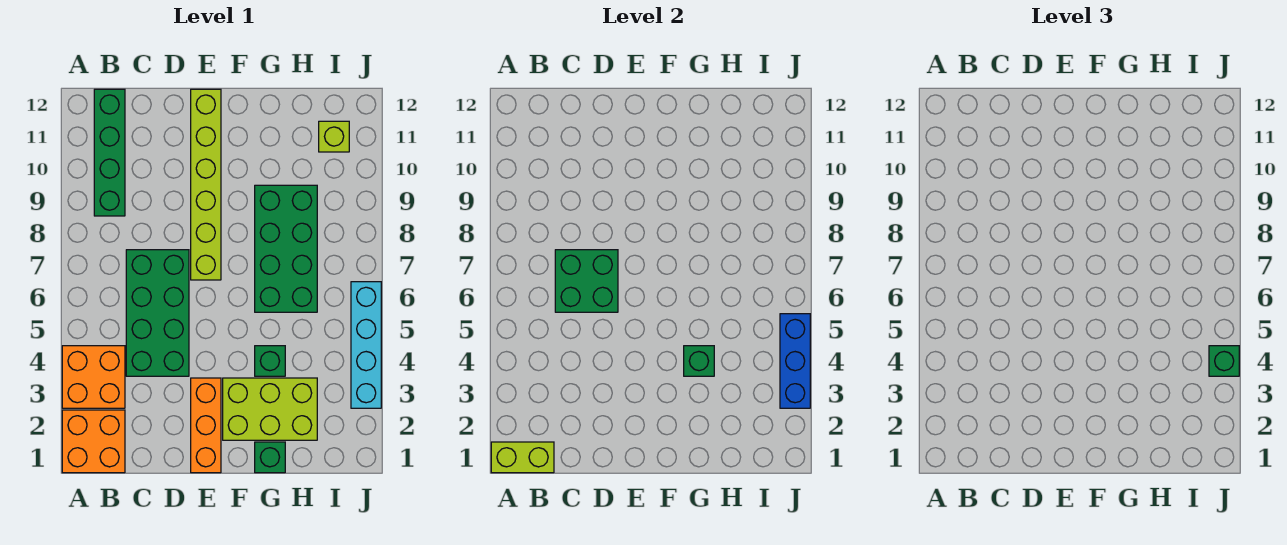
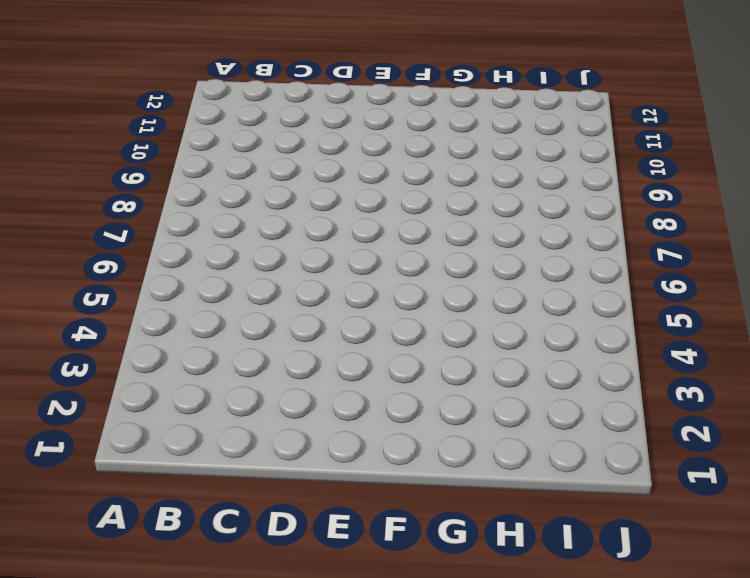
none -> orange brick A1:B2 level 1
none -> orange brick A3:B4 level 1
none -> green brick B9:B12 level 1

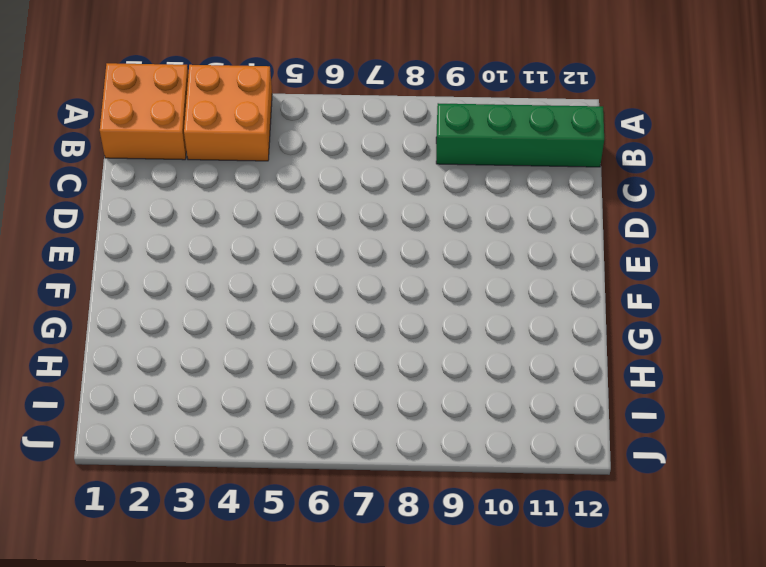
none -> green brick C4:D7 level 1
none -> orange brick E1:E3 level 1
none -> lime brick E7:E12 level 1

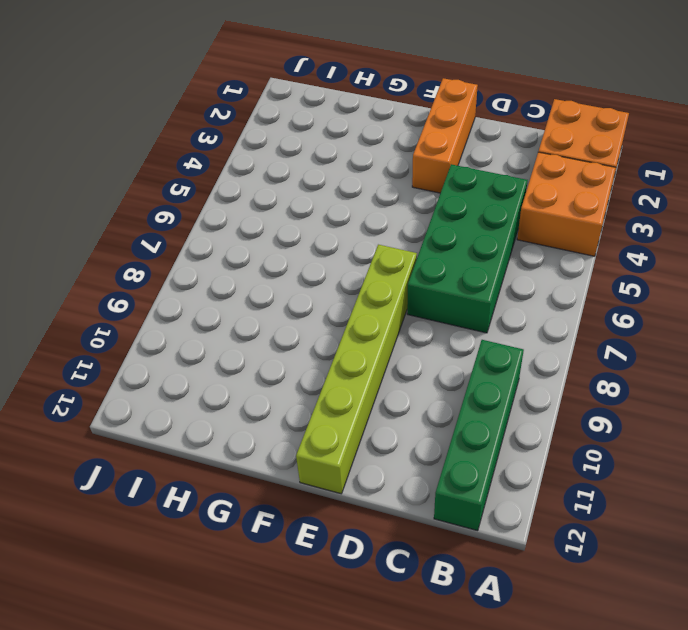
none -> lime brick F2:H3 level 1
none -> green brick G1 level 1
none -> green brick G4 level 1

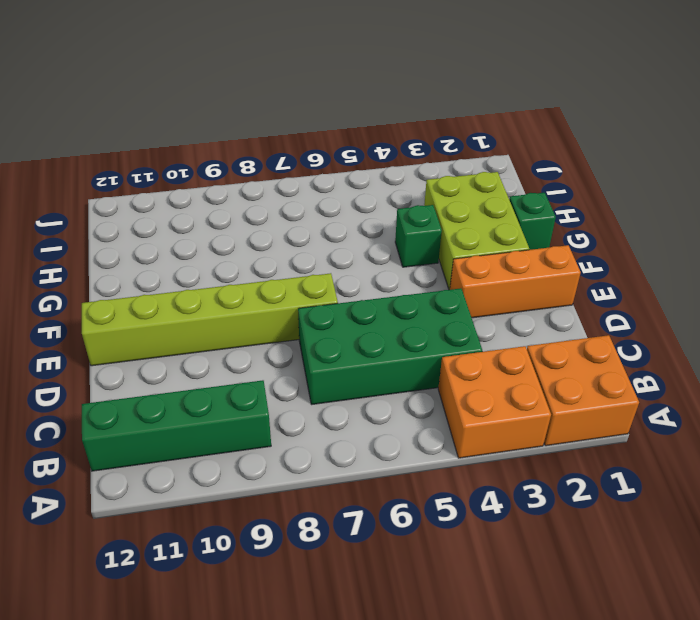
none -> green brick G6:H9 level 1
none -> lime brick I11 level 1
none -> cyan brick J3:J6 level 1

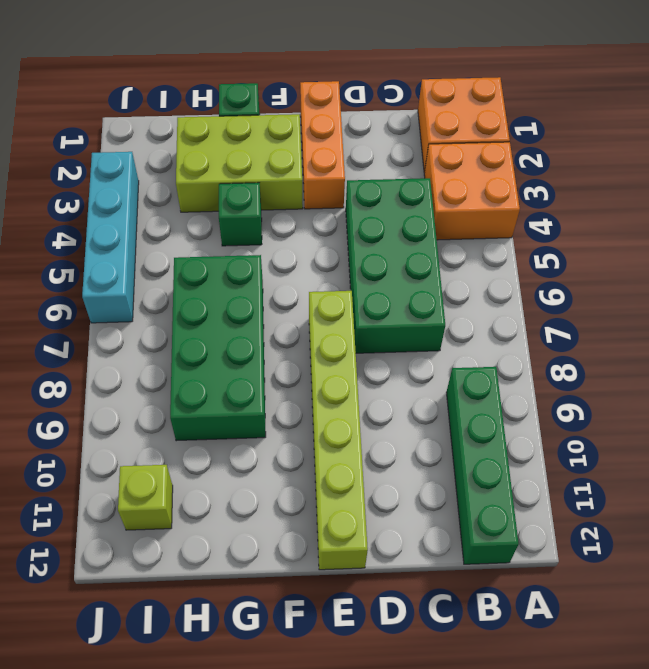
none -> lime brick A1:B1 level 2
none -> green brick C6:D7 level 2
none -> green brick G4 level 2

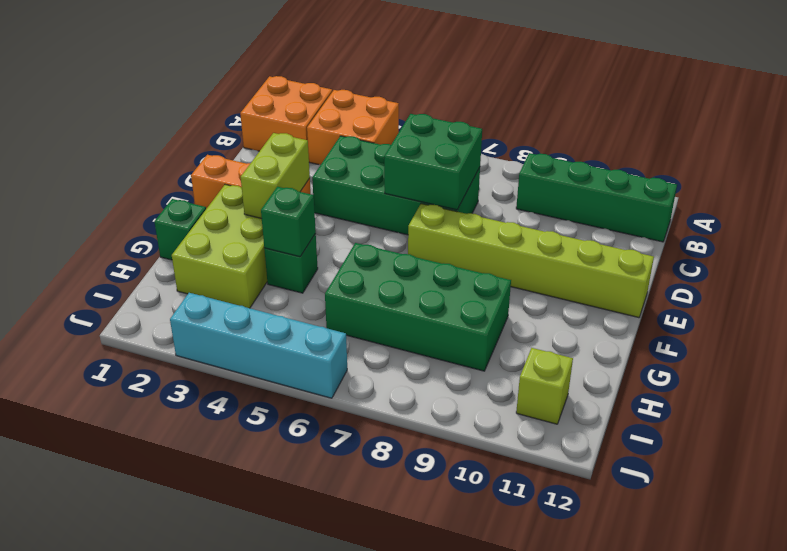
lime brick E3:F3 level 2 -> lime brick A1:B1 level 2
none -> blue brick J3:J5 level 2
none -> green brick J4 level 3

